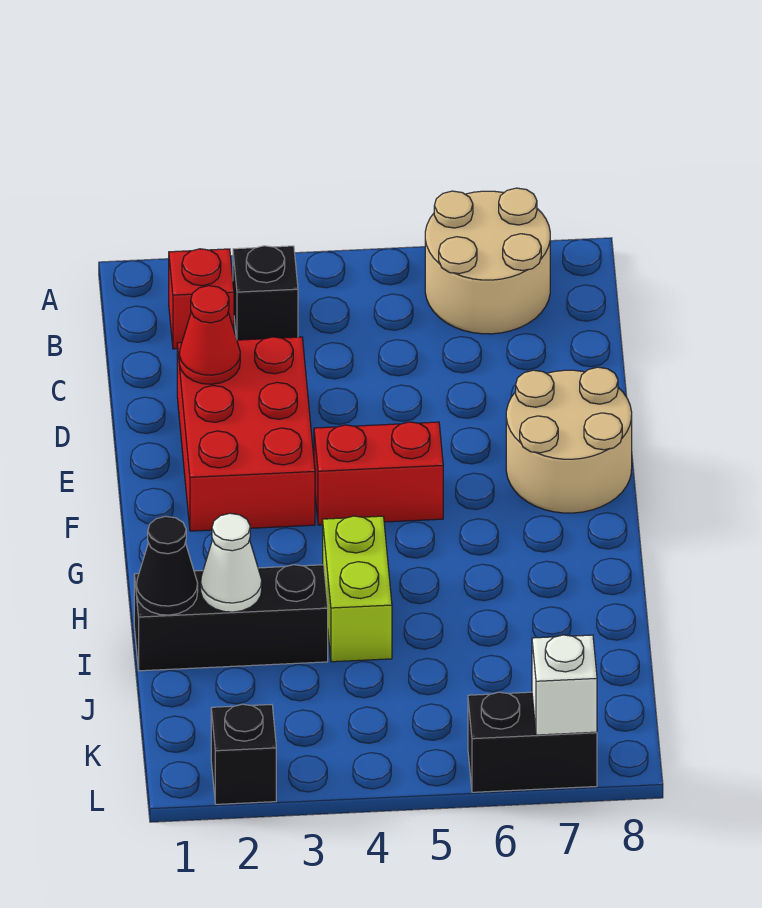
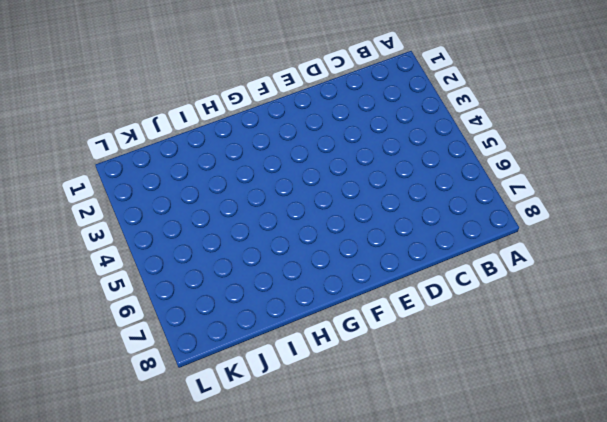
none -> tan round brick A6:B7 level 1
none -> red brick B2 level 1
none -> black brick B3 level 1

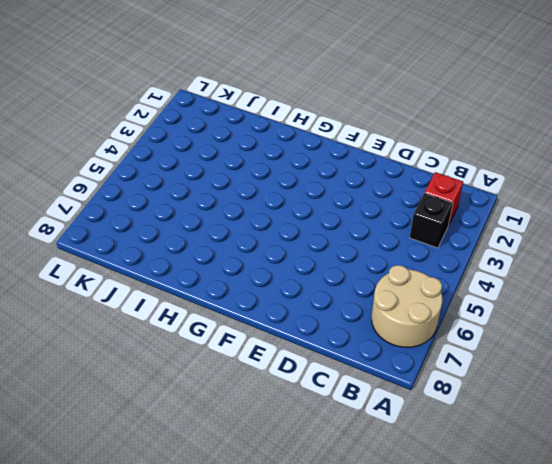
none -> red brick D2:F3 level 1
none -> tan round brick E7:F8 level 1
none -> red brick F4:F5 level 1

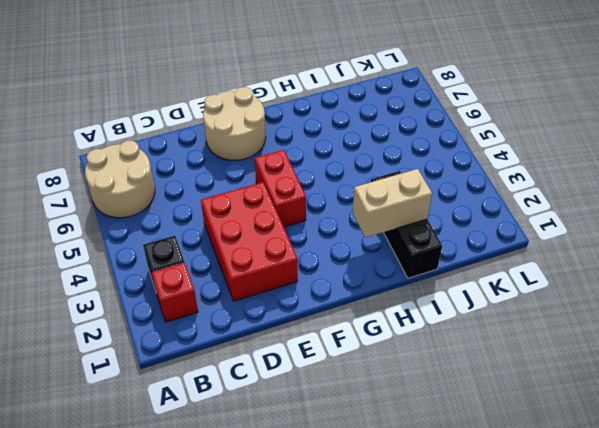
red brick D2:E4 level 1 -> red brick D2:F3 level 1
tan brick H2:I2 level 2 -> white cone I2 level 2
none -> lime brick H4:I4 level 1
none -> black brick L2 level 1
none -> black brick L6:L7 level 1

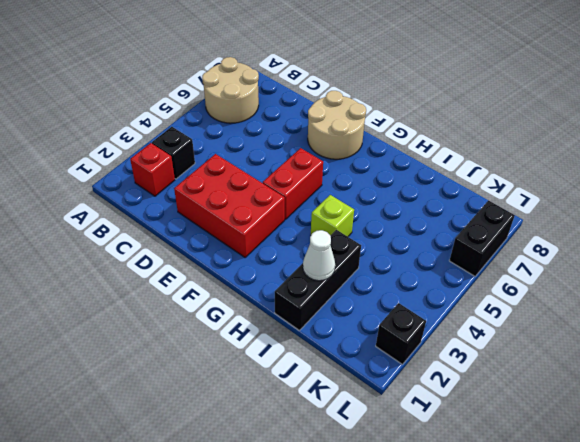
lime brick H4 level 1 -> lime brick H4:I4 level 1
none -> red cone D2 level 2
none -> black cone I1 level 2
none -> white brick L7 level 2

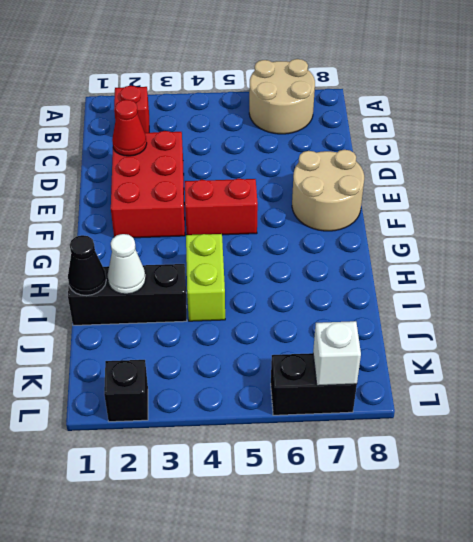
none -> black brick B3 level 1

